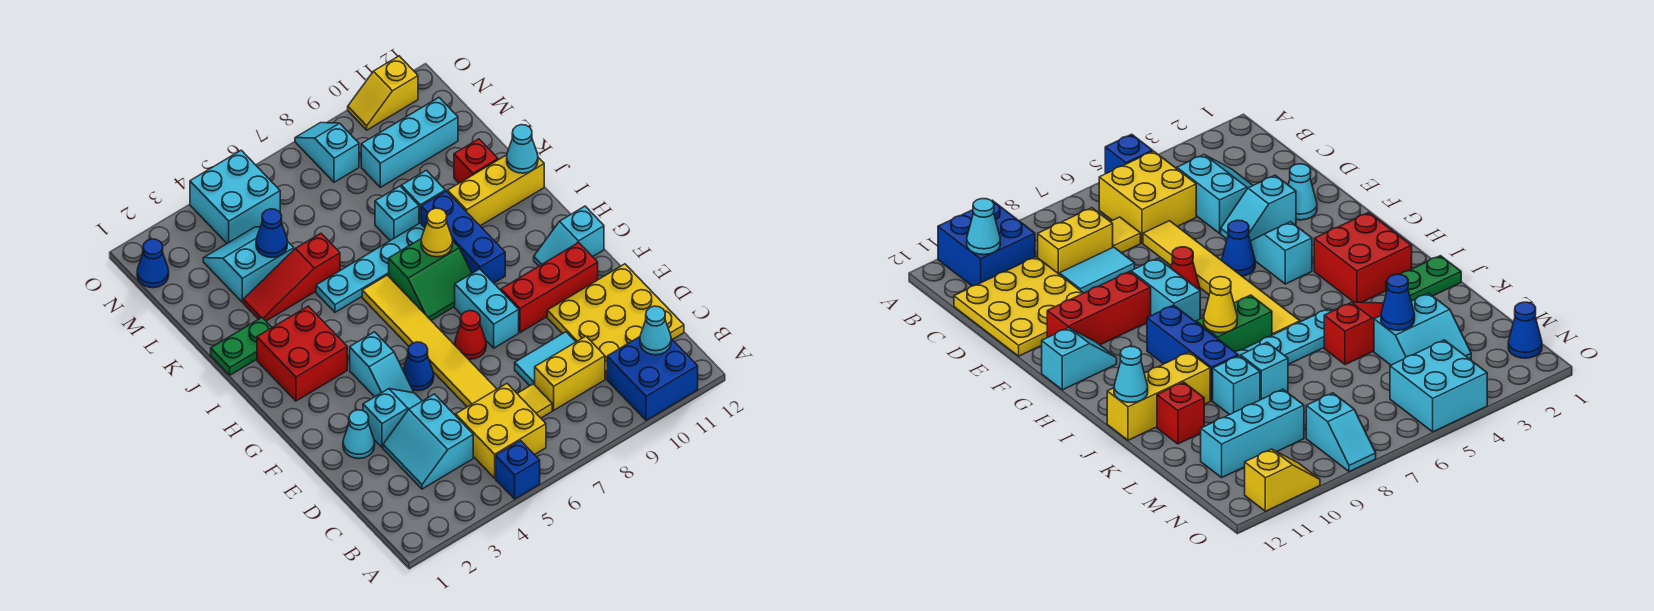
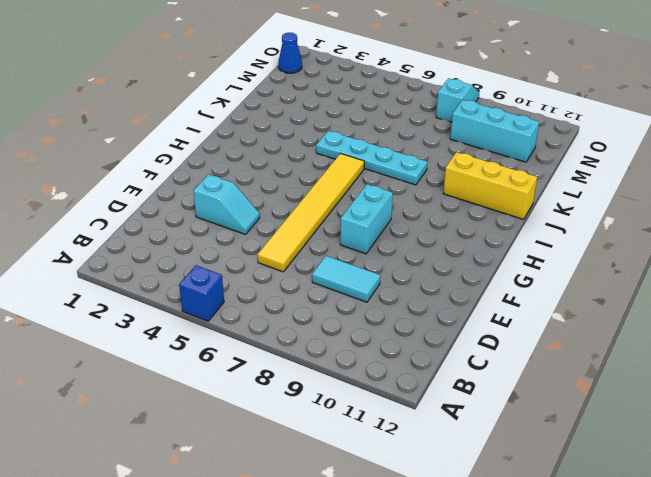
none -> blue brick A10:B11 level 1
none -> yellow brick B5:C6 level 1
none -> cyan slope C3:D4 level 1 top 4
none -> yellow tile C7 level 1

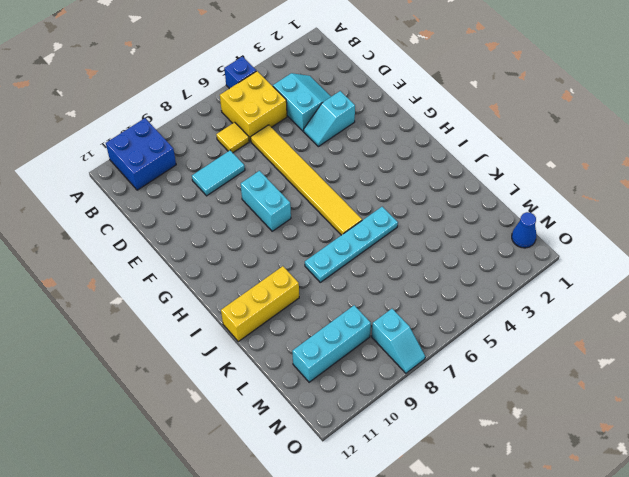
none -> yellow brick C8:C9 level 1
none -> yellow plate C10:E12 level 1
none -> cyan cone E2 level 1
none -> cyan slope F4:G4 level 1 top G

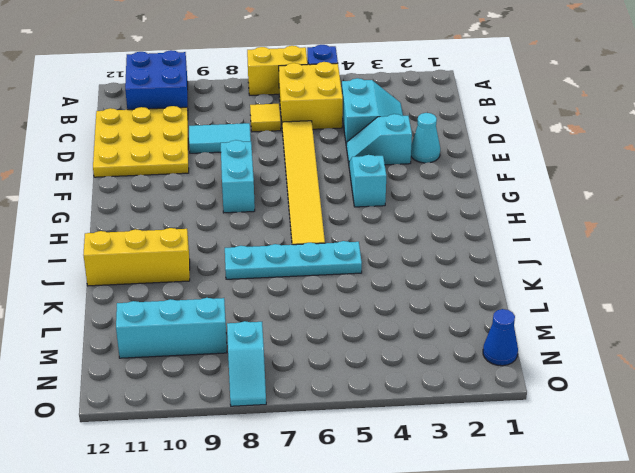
yellow brick A6:A7 level 1 -> yellow brick C8:C9 level 1
none -> blue cone F5 level 1
none -> red cone F7 level 1
none -> red brick F9:F11 level 1
none -> cyan slope G11:G12 level 1 top 12

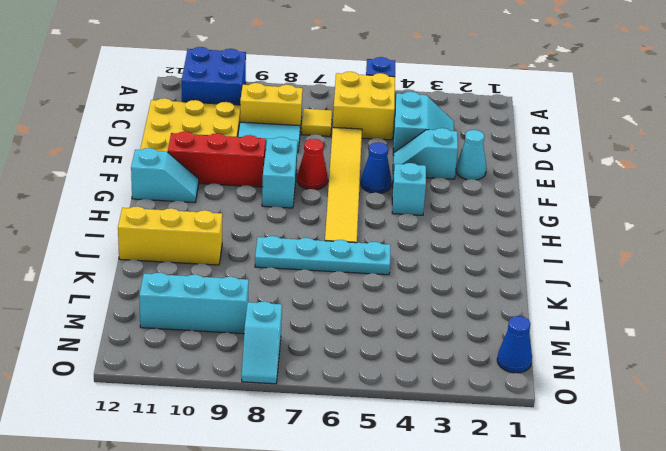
none -> red brick H2:I3 level 1
none -> green slope H7:I8 level 1 top I
none -> blue brick H9:J9 level 1
none -> green plate J1:J2 level 1

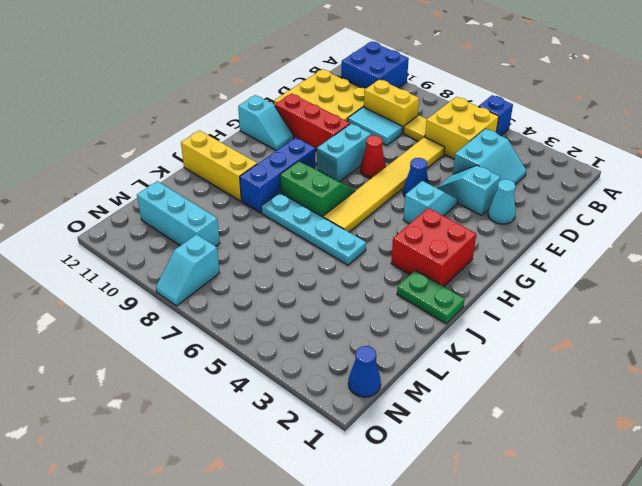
none -> red slope K3:K5 level 1 top 5
none -> cyan brick K8 level 1
none -> cyan brick K9 level 1
none -> red brick K11 level 1

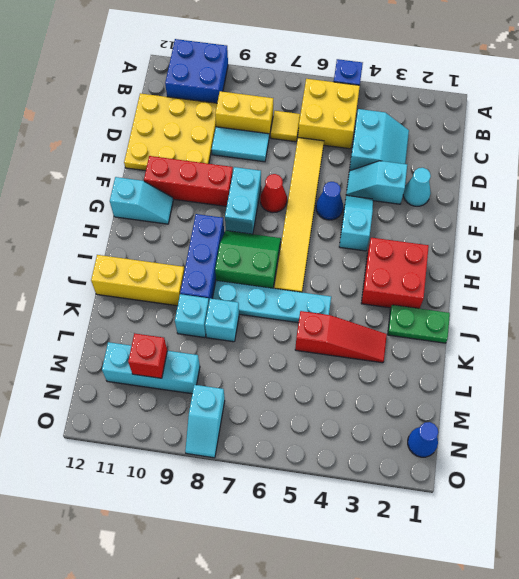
red brick M10 level 2 -> red brick K11 level 1
none -> cyan slope L3:M4 level 1 top L
none -> cyan brick N4:O5 level 1
none -> yellow slope O10:O11 level 1 top 11
none -> cyan cone B11 level 2

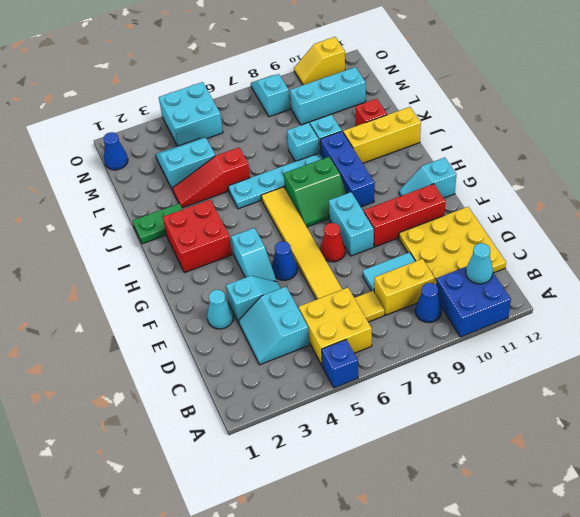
blue cone B9 level 1 -> blue cone L4 level 2
none -> yellow cone I8 level 2
none -> cyan cone J12 level 2

